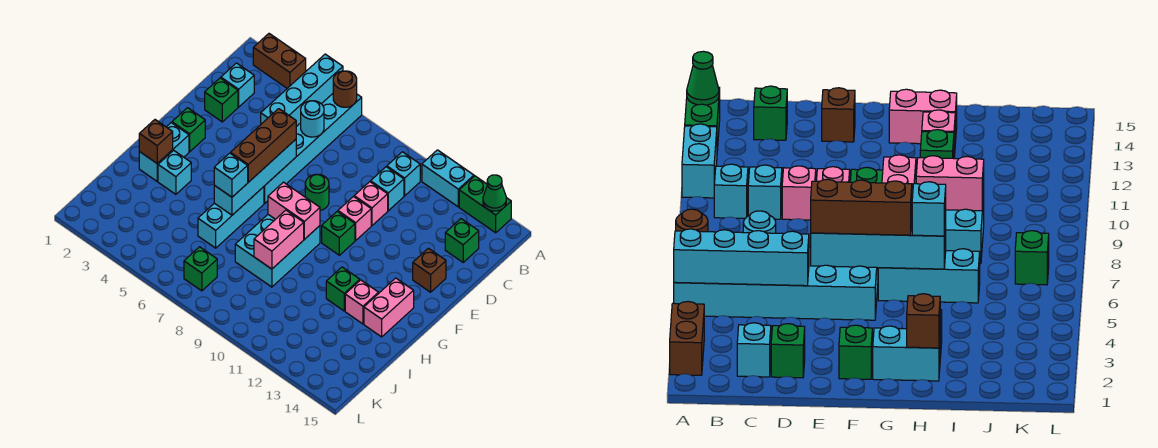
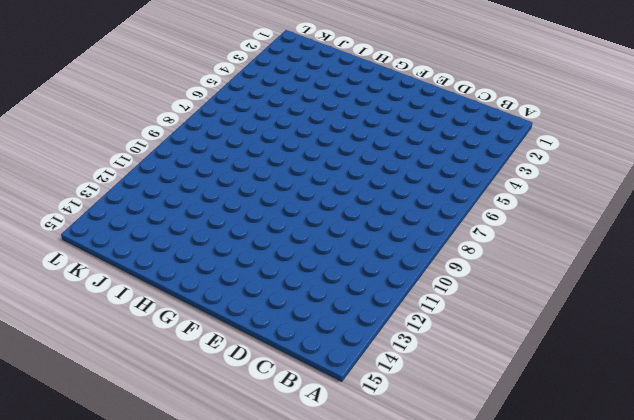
none -> brown brick A2:A3 level 1
none -> cyan brick A5:F6 level 1
none -> cyan brick A11:A12 level 1
none -> green brick A13:A14 level 1

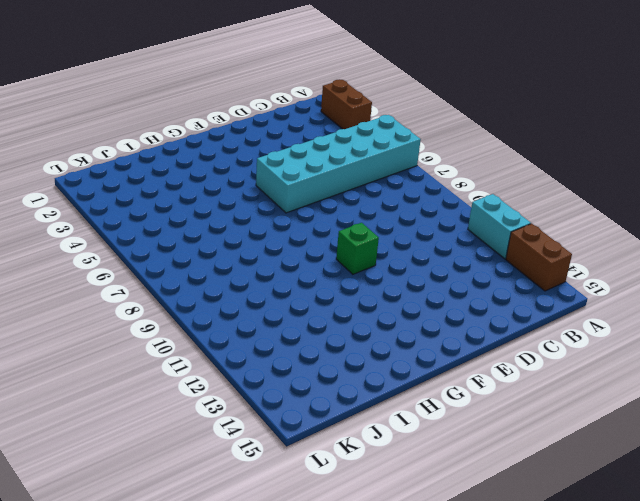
brown brick A13:A14 level 1 -> green brick A13:A14 level 1
none -> cyan brick B10 level 1
none -> cyan brick C2 level 1
none -> cyan brick C10 level 1
none -> green brick C14 level 1

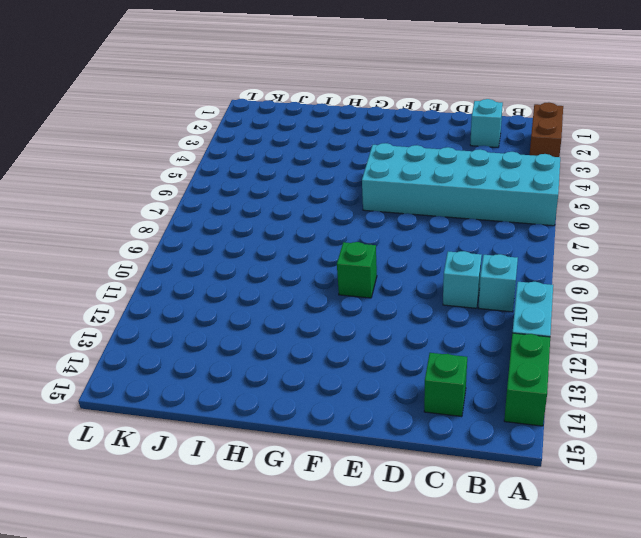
none -> green brick D2 level 1
none -> pink brick D10 level 1
none -> green round brick E8 level 1
none -> pink brick E10 level 1

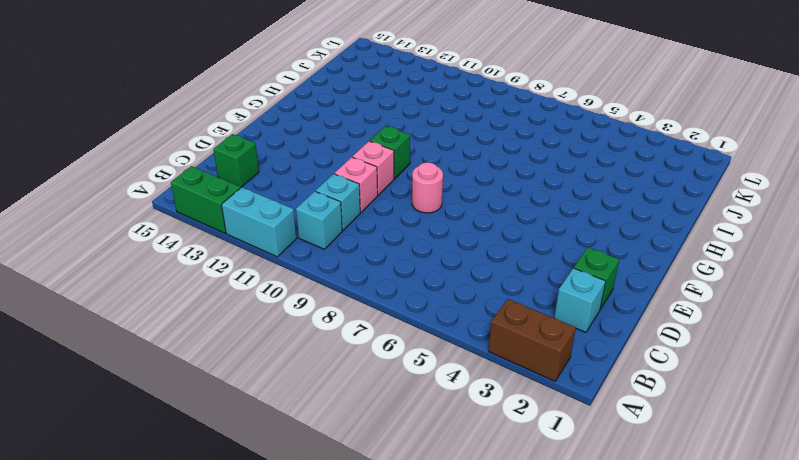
pink round brick E8 level 1 -> green round brick E8 level 1
none -> cyan brick A5:F6 level 1
none -> brown brick E14 level 1
none -> green brick F2 level 1
none -> cyan brick G2:H2 level 1

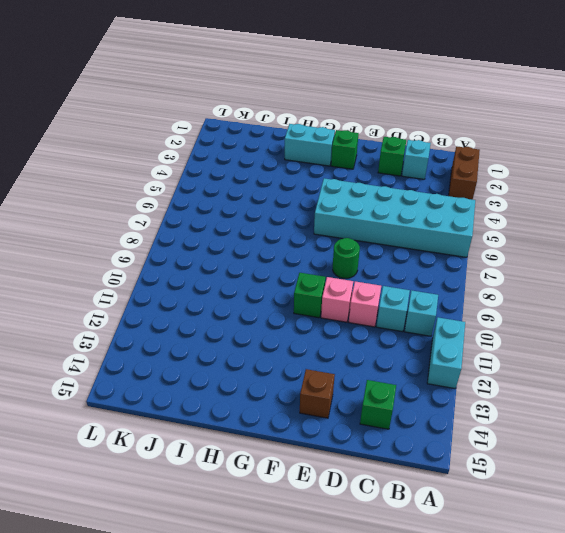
none -> green brick A13:A14 level 1
none -> cyan brick G6:I6 level 1
none -> cyan brick G8:I9 level 1
none -> pink brick G14:H14 level 1

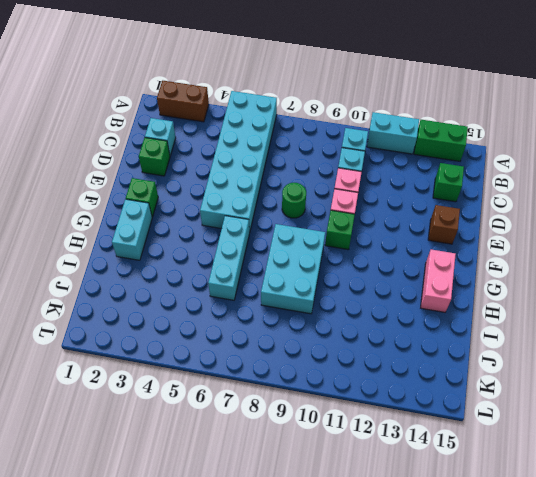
none -> cyan brick H3 level 1
none -> green brick H12 level 1
none -> pink brick H13 level 1
none -> green brick K7 level 1

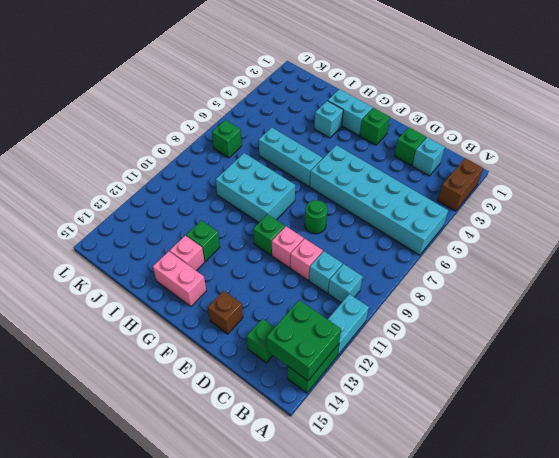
green brick A13:B14 level 2 -> green cone A14 level 2
none -> cyan brick A5:D5 level 2
none -> brown round brick A6 level 2
none -> cyan round brick C6 level 2
none -> cyan brick E6:H6 level 2

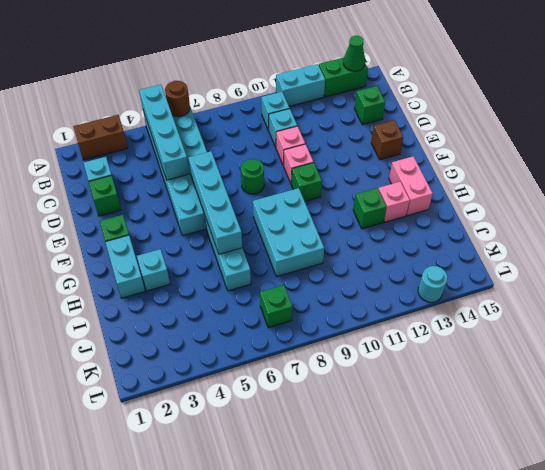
cyan round brick L13 level 1 -> cyan round brick C6 level 2
none -> pink brick G8:G9 level 2
none -> brown brick H2 level 2
none -> pink brick H9:I9 level 2
none -> brown brick E6:G6 level 3

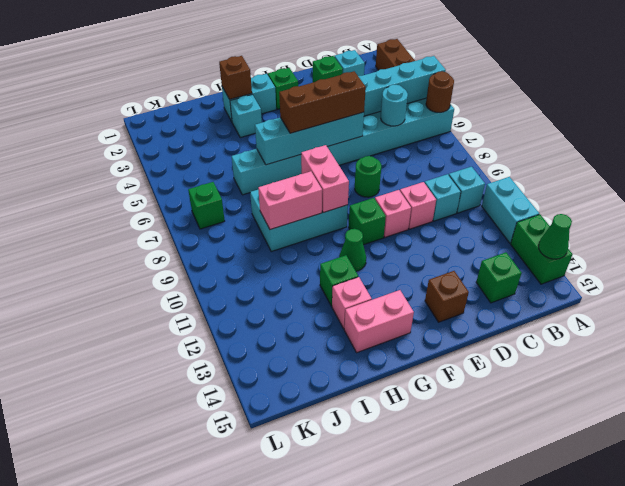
green cone G11 level 1 -> none
none -> cyan brick H6 level 3

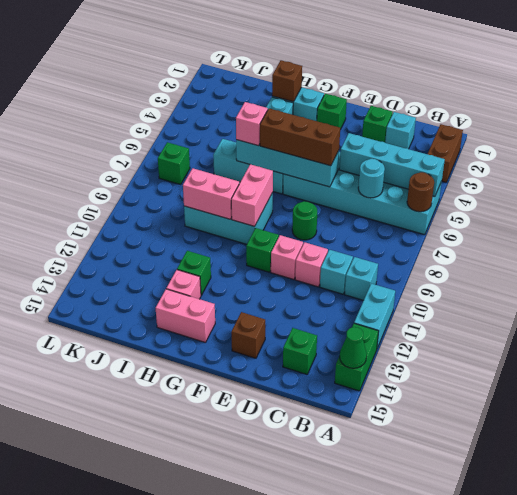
pink brick H6 level 3 -> cyan brick H6 level 3

